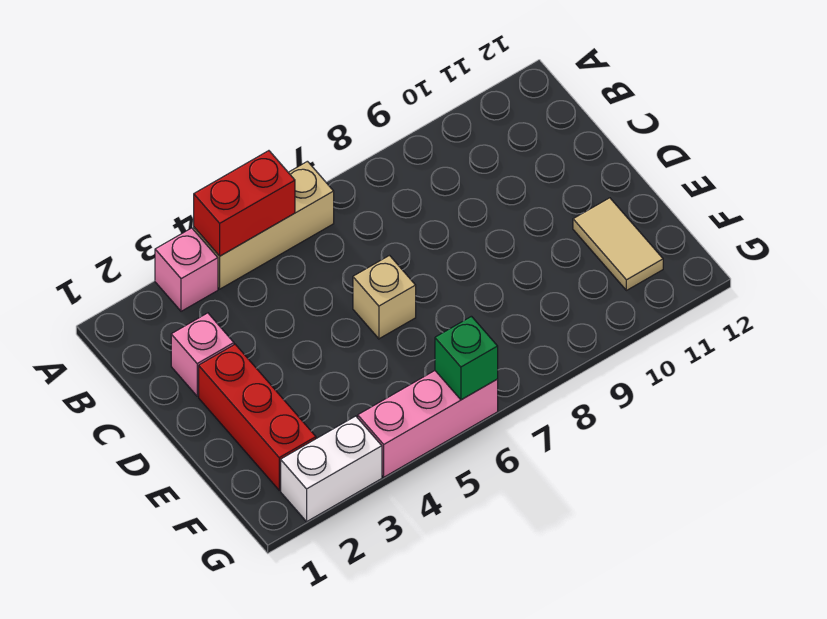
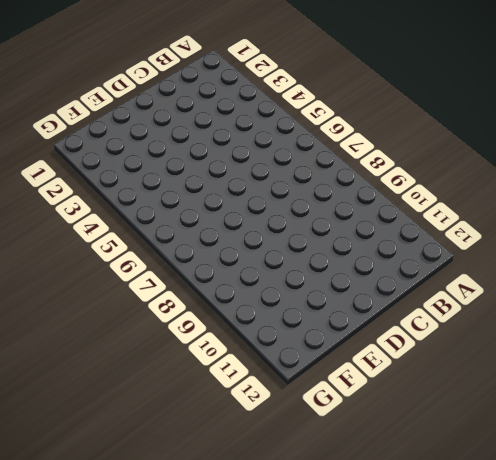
none -> pink brick A3 level 1
none -> tan brick A4:A6 level 1

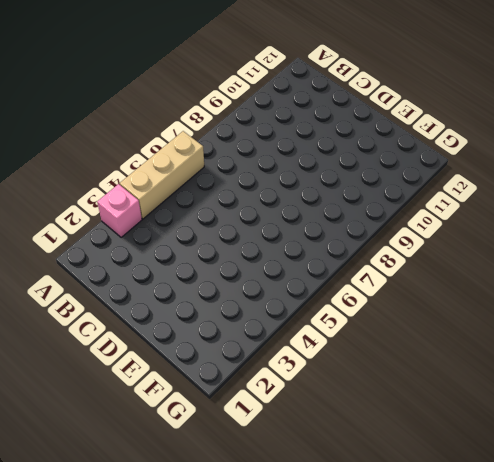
none -> pink brick C2 level 1
none -> red brick D2:F2 level 1

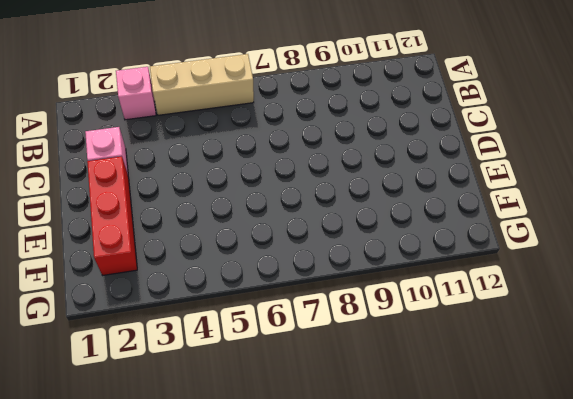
none -> tan brick D6 level 1
none -> tan tile E11:F11 level 1

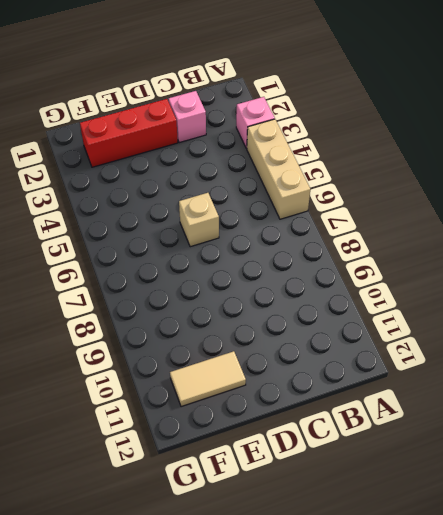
none -> white brick G2:G3 level 1
none -> pink brick G4:G6 level 1

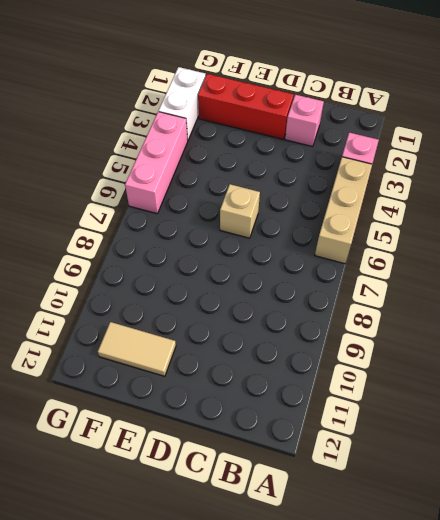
none -> red brick A4:A5 level 2
none -> green brick G6 level 2

